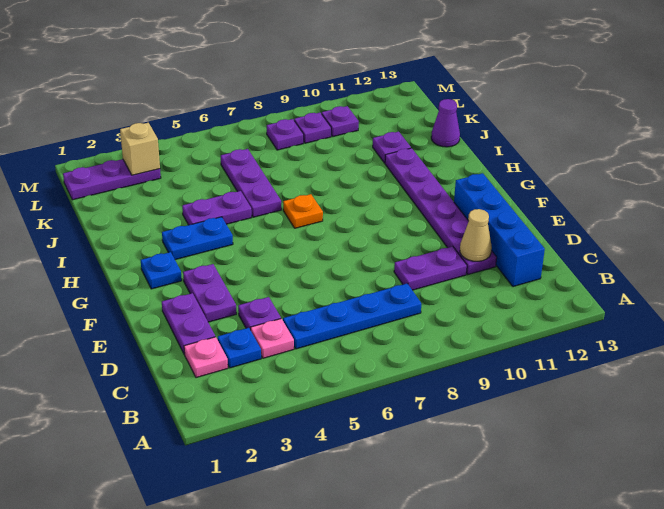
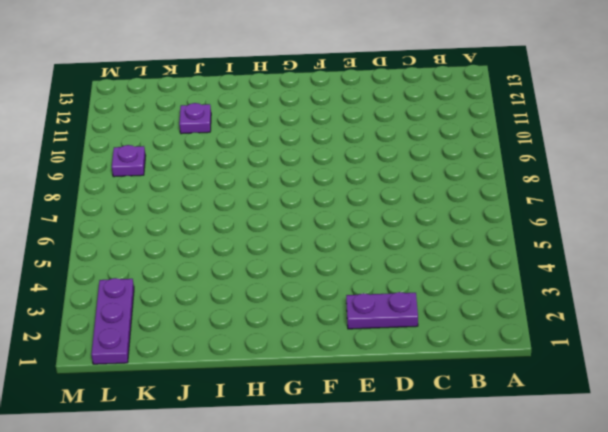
none -> pink plate C2 level 1
none -> blue plate C3 level 1
none -> pink plate C4 level 1

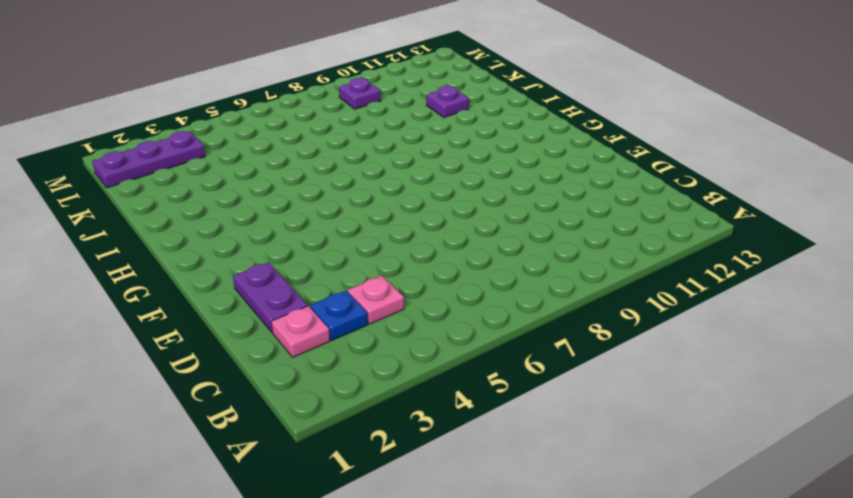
none -> blue plate C5:C8 level 1
none -> blue brick C12:F12 level 1
none -> purple plate D4 level 1

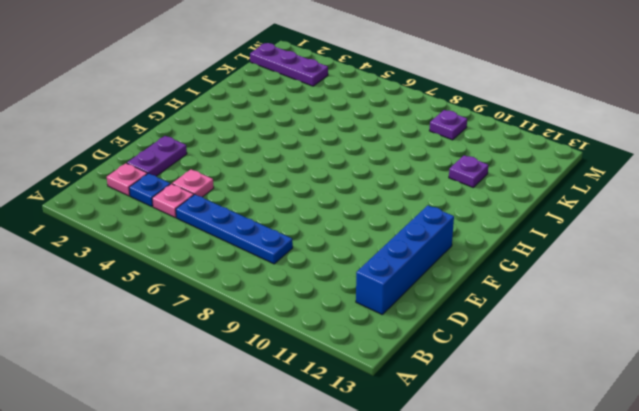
pink plate D4 level 1 -> purple plate D4 level 1
none -> purple plate D9:D10 level 1
none -> purple plate D11:I11 level 1
none -> purple plate E3:F3 level 1

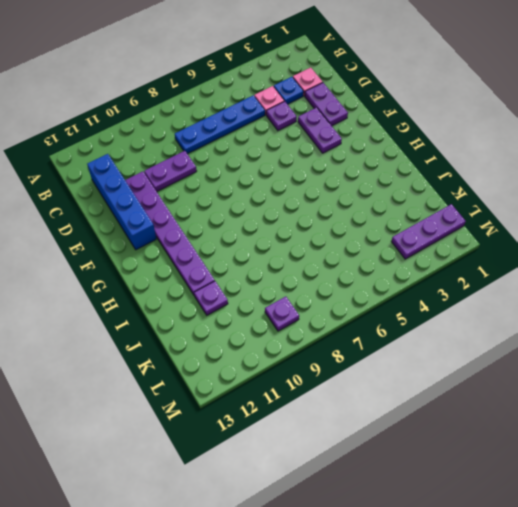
none -> blue plate G2 level 1
none -> blue plate H3:H4 level 1
none -> orange plate H7 level 1

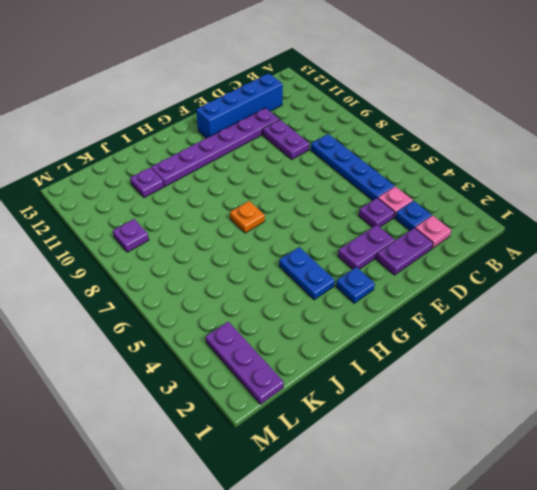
none -> purple plate I4:I5 level 1
none -> purple plate I6:K6 level 1
none -> purple cone J13 level 1

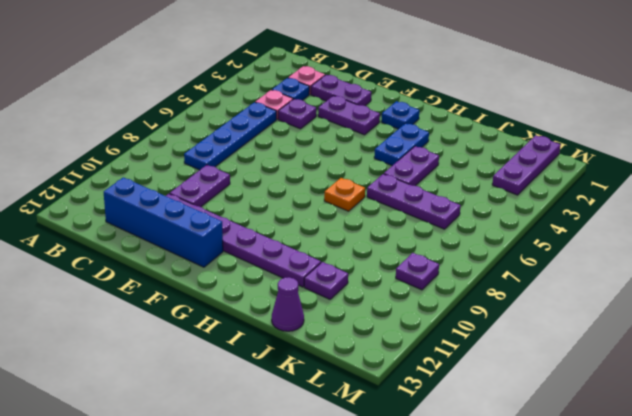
none -> purple plate L8 level 1
none -> purple plate L10 level 1
none -> tan cone D11 level 2

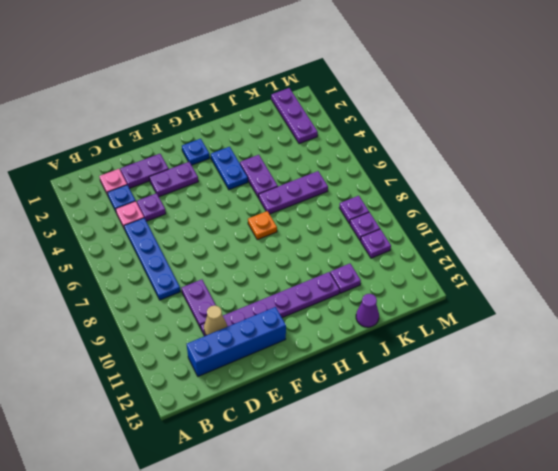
none -> tan brick L3 level 2

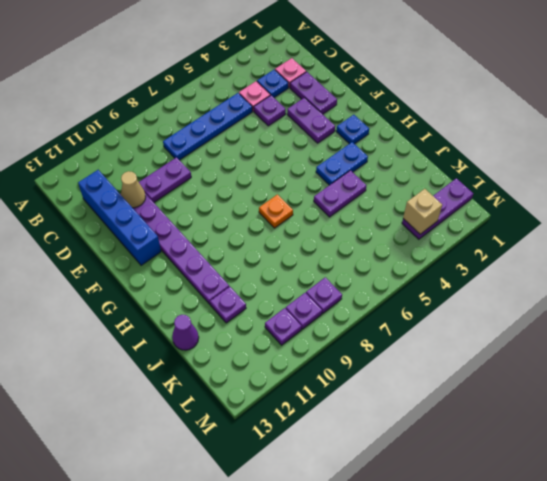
none -> purple plate I6:K6 level 1

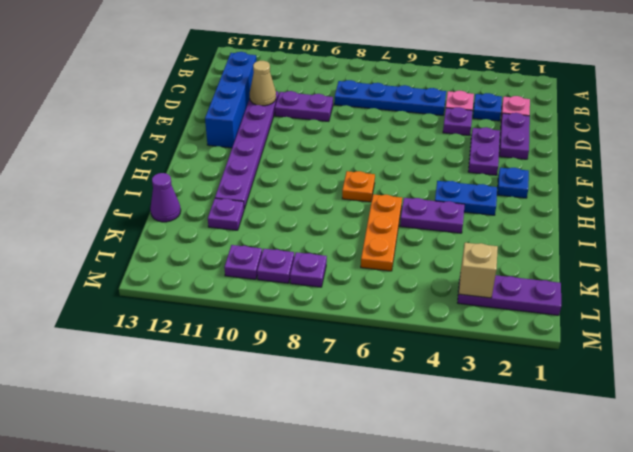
orange plate I6:K6 level 1 -> purple plate I6:K6 level 1

